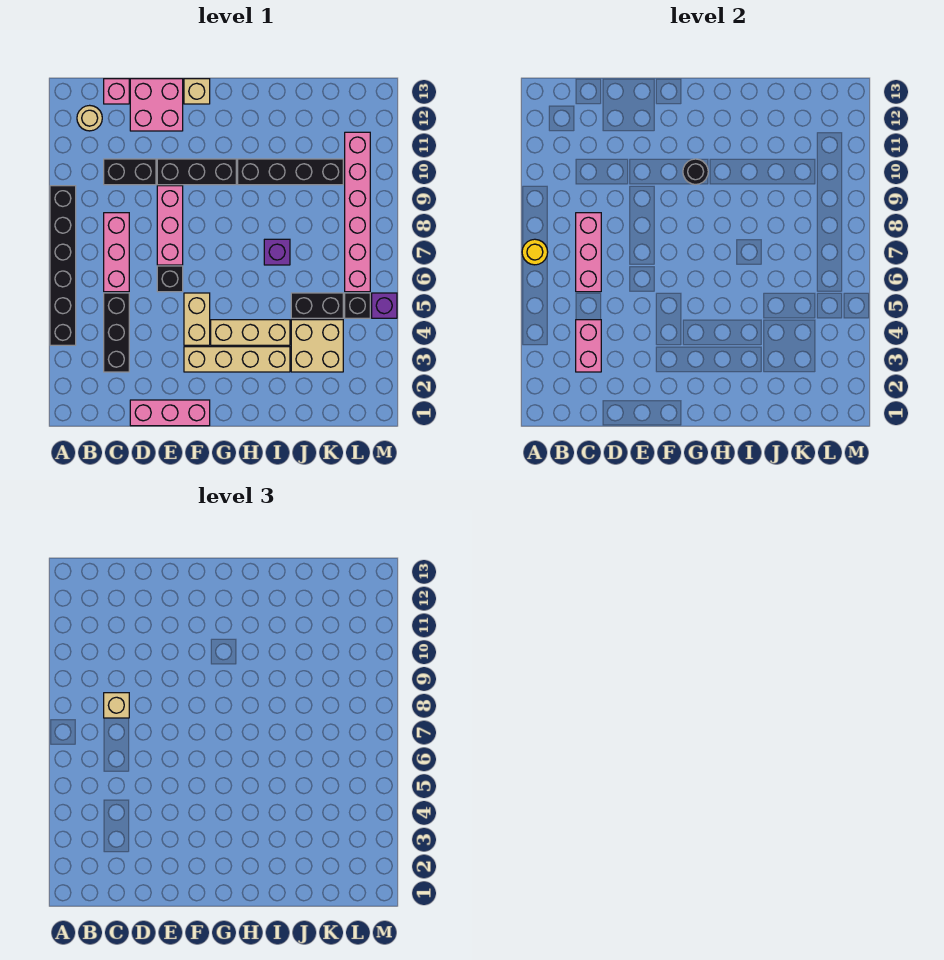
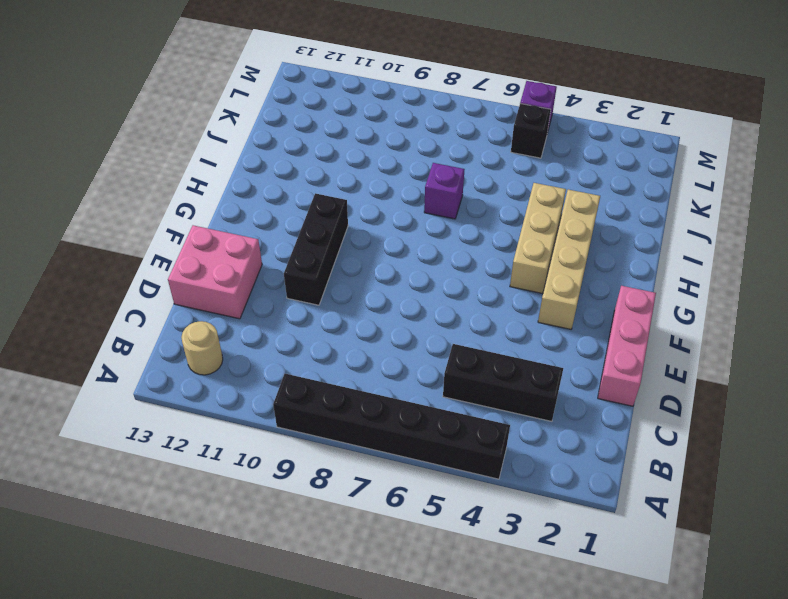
none -> pink brick C6:C8 level 1
none -> black brick C10:D10 level 1
none -> pink brick C13 level 1

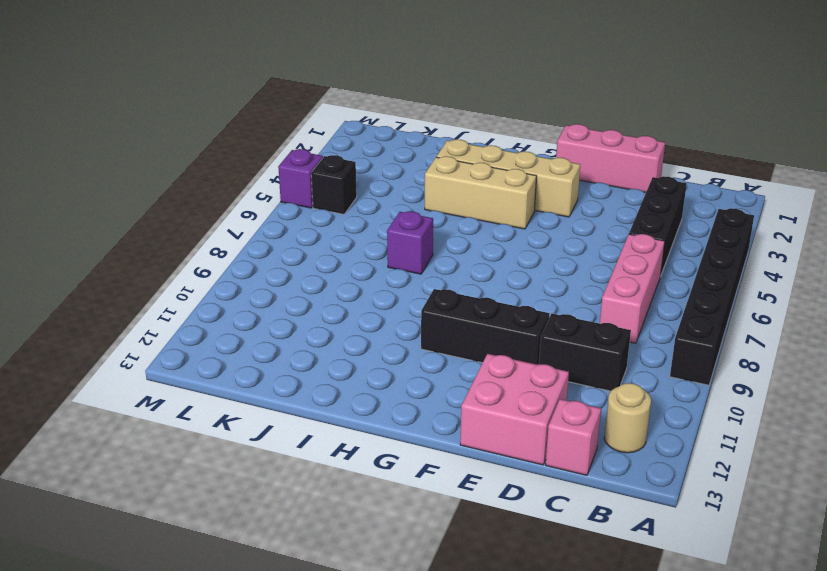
none -> black brick E6 level 1
none -> pink brick E7:E9 level 1
none -> tan brick F4:F5 level 1

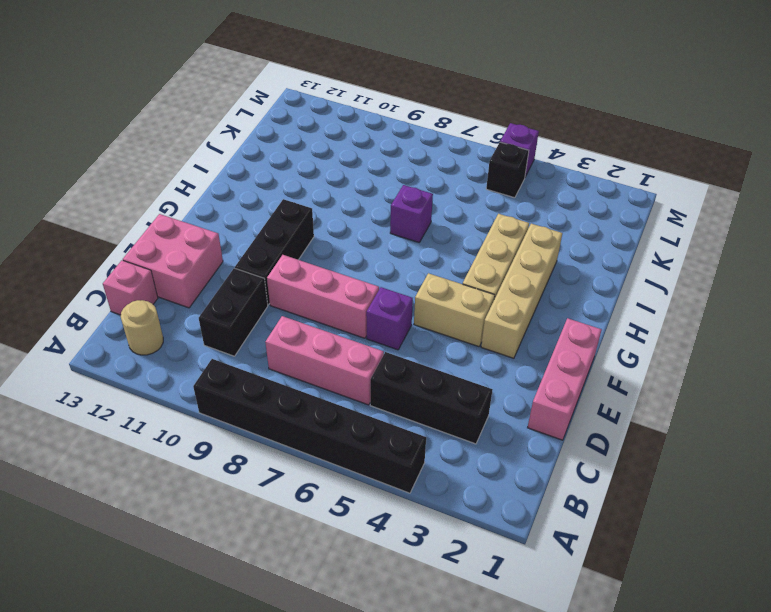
purple brick E6 level 1 -> black brick E6 level 1
none -> tan brick F13 level 1
none -> black brick H10:K10 level 1
none -> tan brick J3:K4 level 1

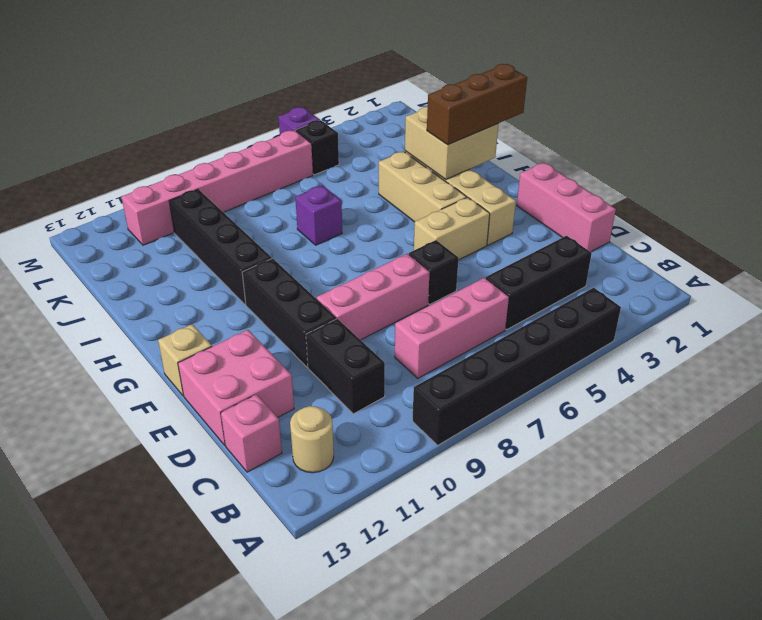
brown brick H1:H3 level 3 -> none
tan brick H2:I3 level 2 -> tan brick J3:K4 level 1
none -> black brick J5:K5 level 1
none -> yellow round brick A7 level 2
none -> pink brick C3:C4 level 2

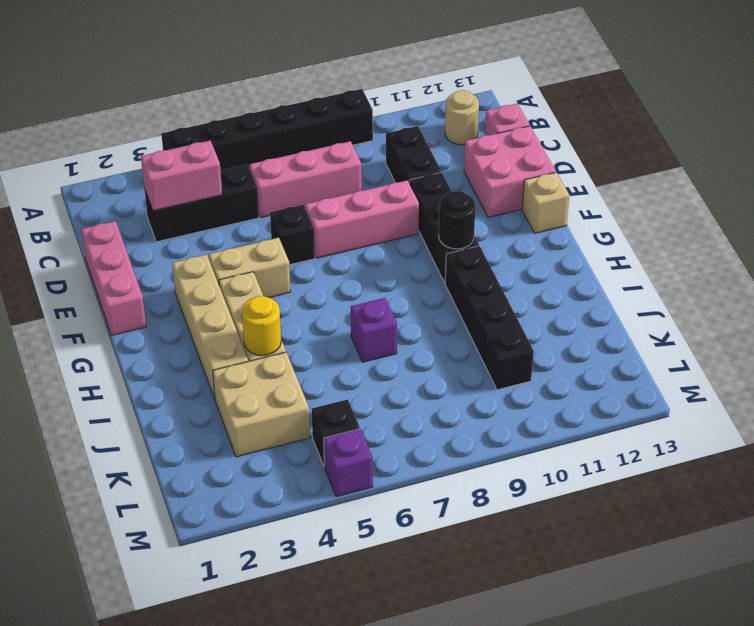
yellow round brick I4 level 2 -> yellow round brick A7 level 2
none -> black brick J5:K5 level 1
none -> pink brick L6:L11 level 1
none -> pink brick C6:C8 level 2

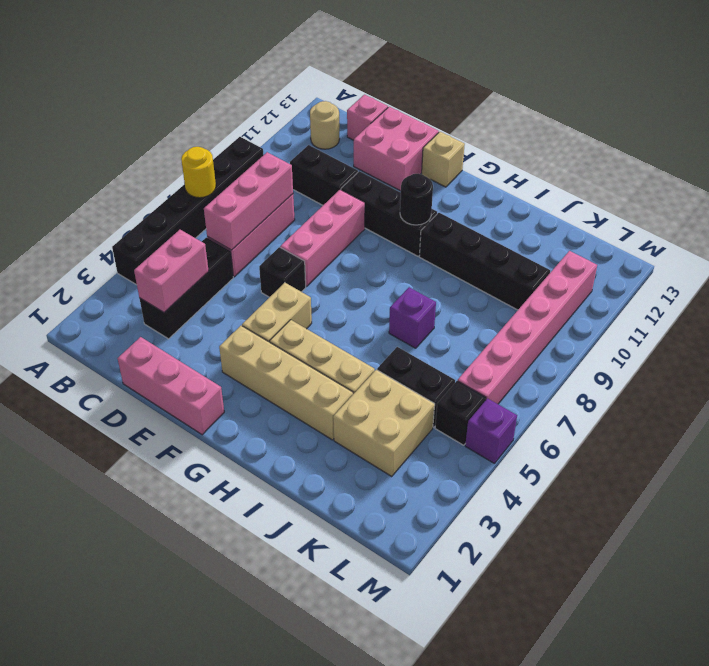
none -> tan brick C8 level 3

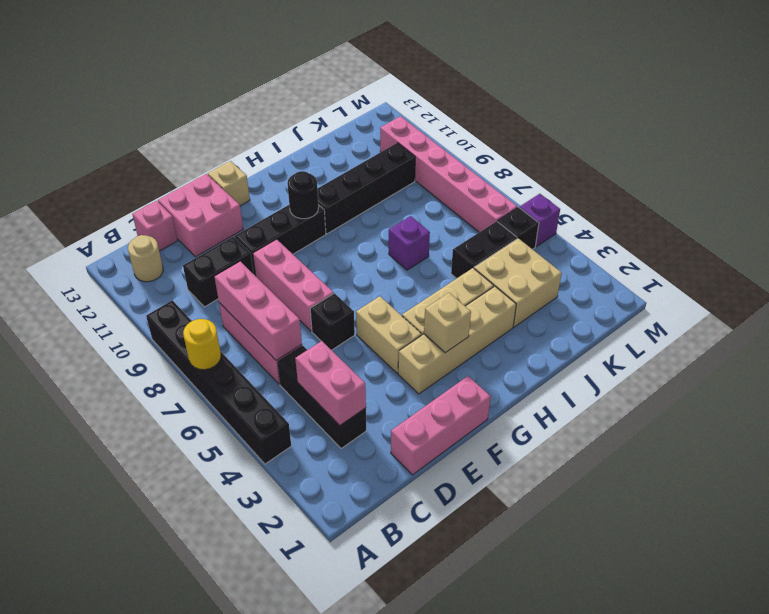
tan brick G3 level 2 -> tan brick C8 level 3

